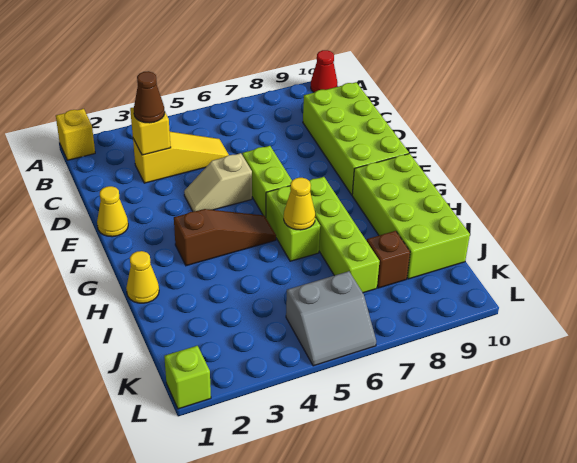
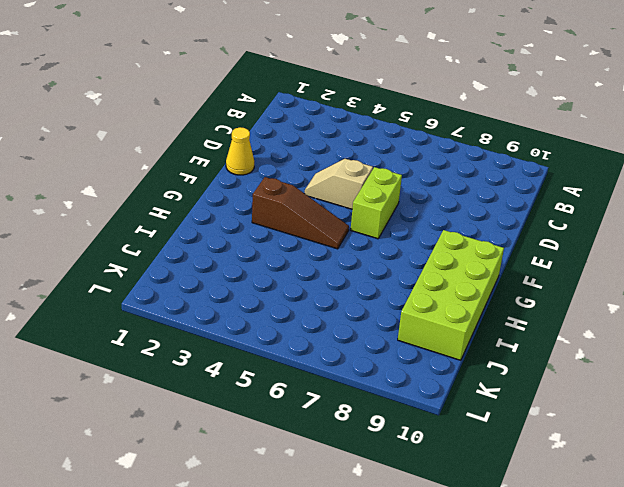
none -> yellow brick A1 level 1
none -> red cone A10 level 1
none -> yellow slope C3:C5 level 1 top 3

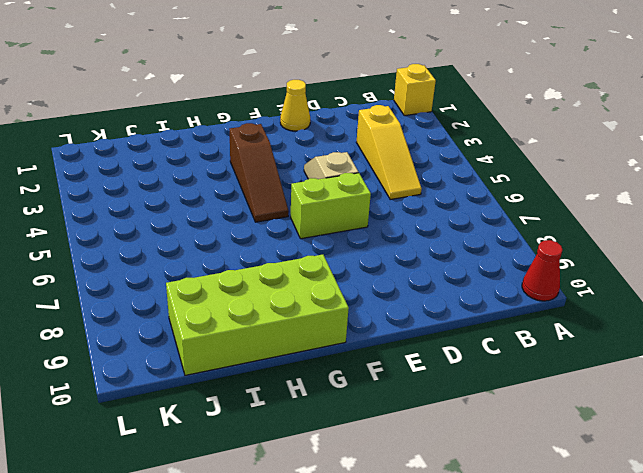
none -> lime brick C9:F10 level 1
none -> lime brick G6:H6 level 1
none -> lime brick G7:J7 level 1

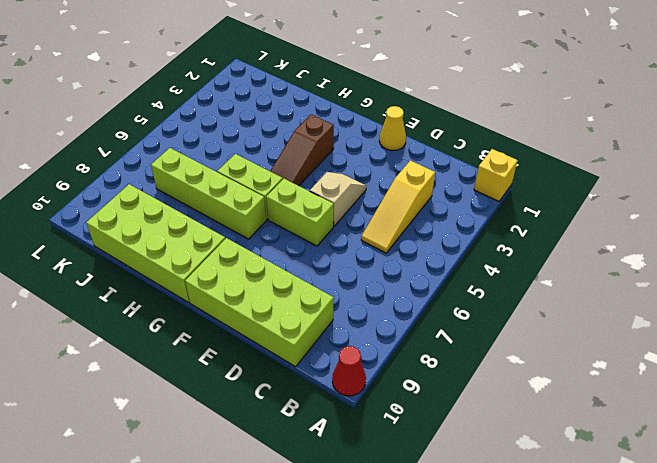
none -> yellow cone H1 level 1
none -> brown brick J8 level 1
none -> grey slope K5:L6 level 1 top K

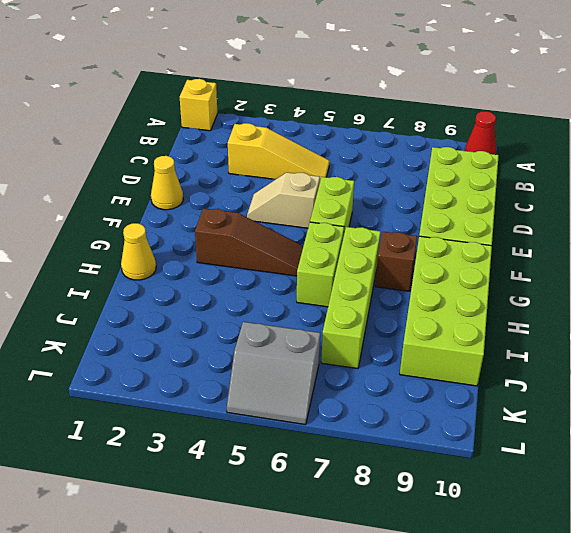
brown brick G8 level 1 -> brown brick J8 level 1
none -> lime brick L1 level 1
none -> yellow brick C3 level 2
none -> yellow cone H6 level 2

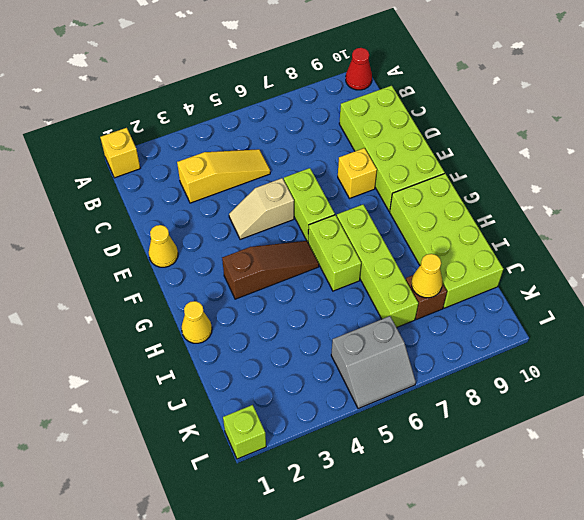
yellow brick E8 level 1 -> yellow brick C3 level 2
yellow cone J8 level 2 -> yellow cone H6 level 2
none -> brown cone C3 level 3

